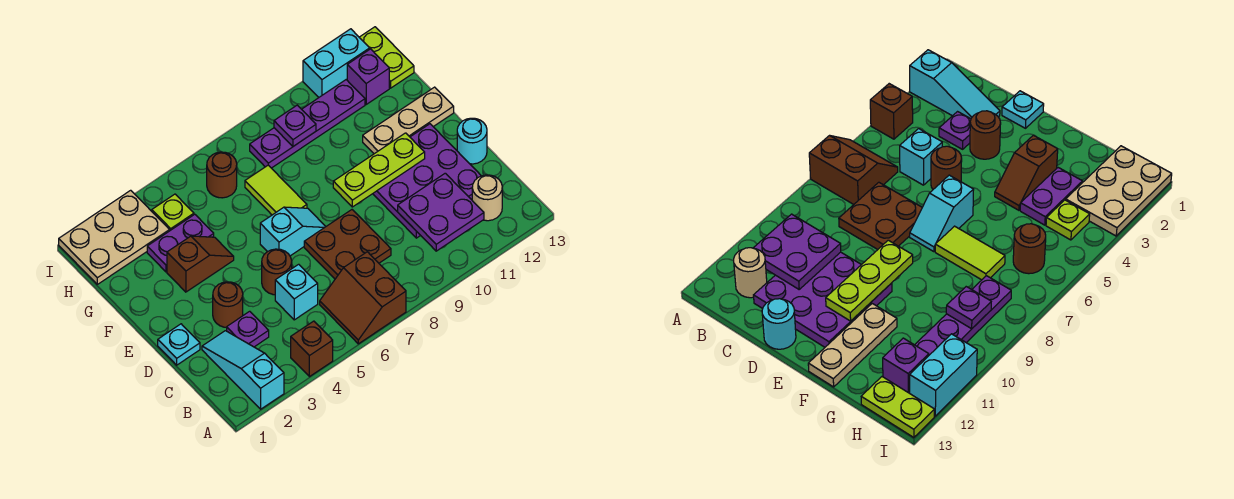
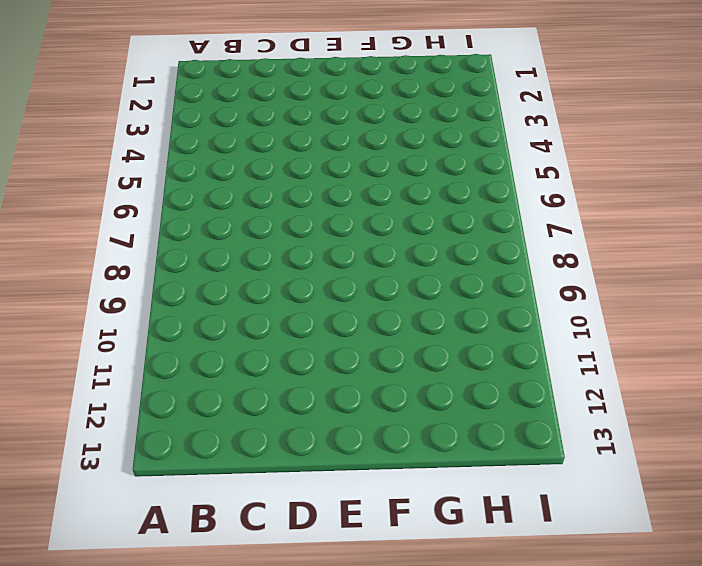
none -> cyan slope A2:C2 level 1 top A
none -> brown brick A4 level 1
none -> brown slope A6:B7 level 1 top 7

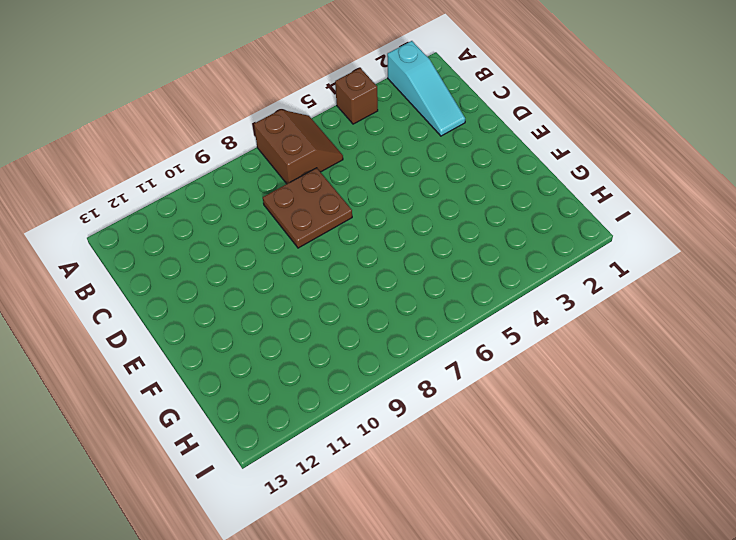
none -> tan round brick B12 level 1
none -> purple plate C3 level 1
none -> cyan brick C5 level 1

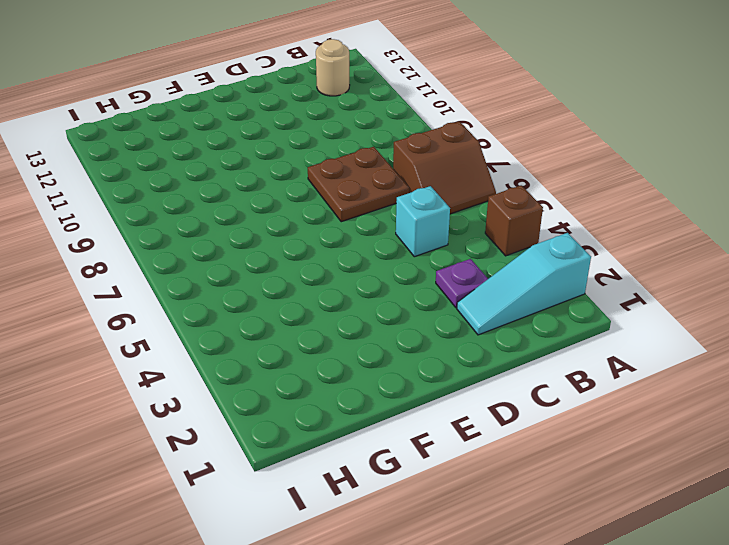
none -> purple plate C10:E12 level 1
none -> cyan plate D1 level 1
none -> brown round brick D3 level 1

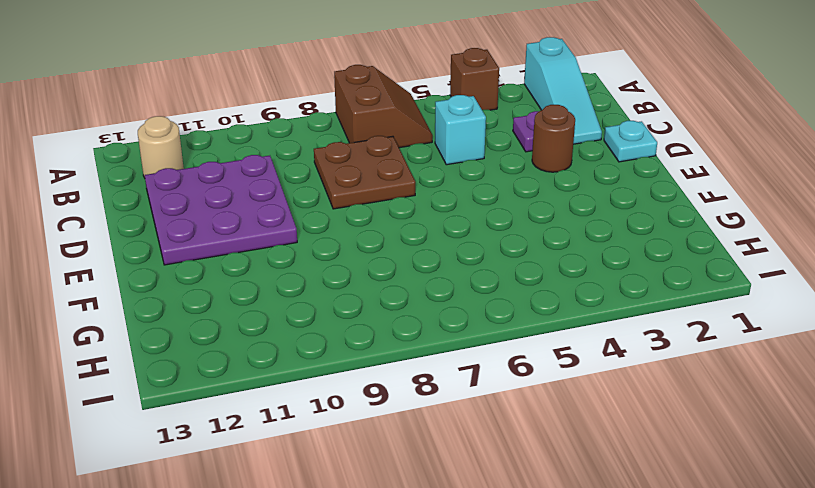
none -> brown round brick D5 level 1
none -> cyan round brick D13 level 1
none -> cyan slope E6:E7 level 1 top 6

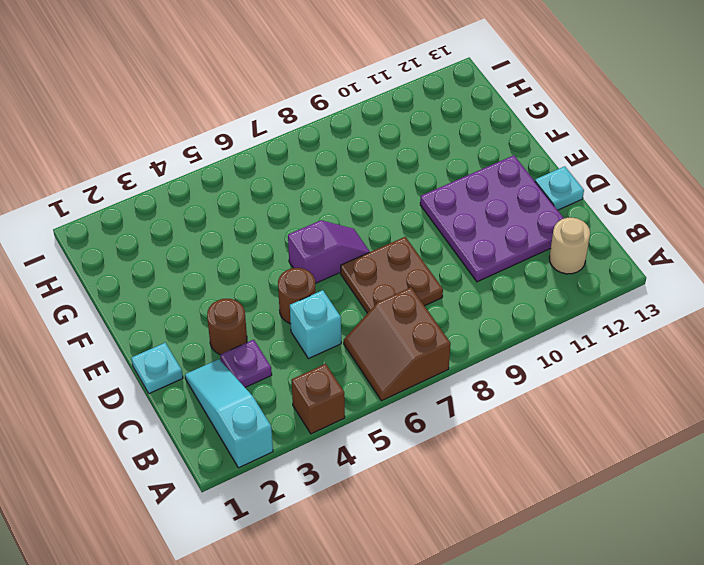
cyan plate D13 level 1 -> cyan round brick D13 level 1
purple slope E6:E7 level 1 top 6 -> cyan slope E6:E7 level 1 top 6
none -> brown slope F3:F4 level 1 top 3
none -> lime tile F7:G7 level 1
none -> tan plate F11:F13 level 1

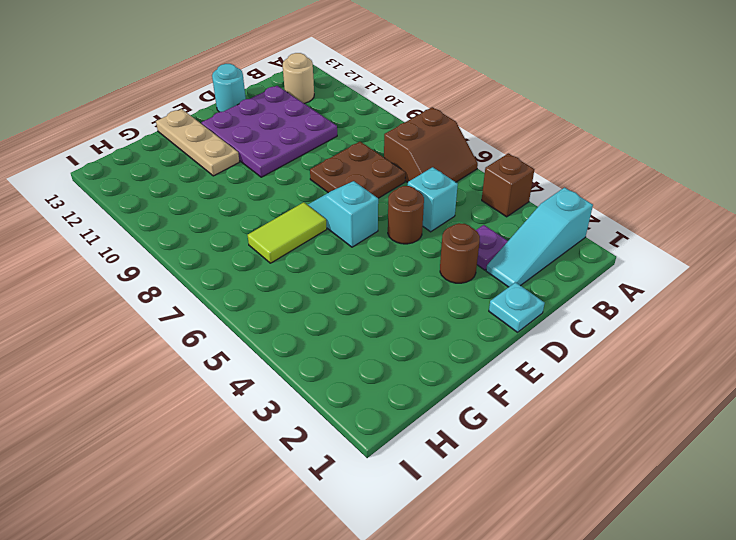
none -> brown slope F3:F4 level 1 top 3
none -> purple plate G3:G4 level 1
none -> tan plate H1:I3 level 1

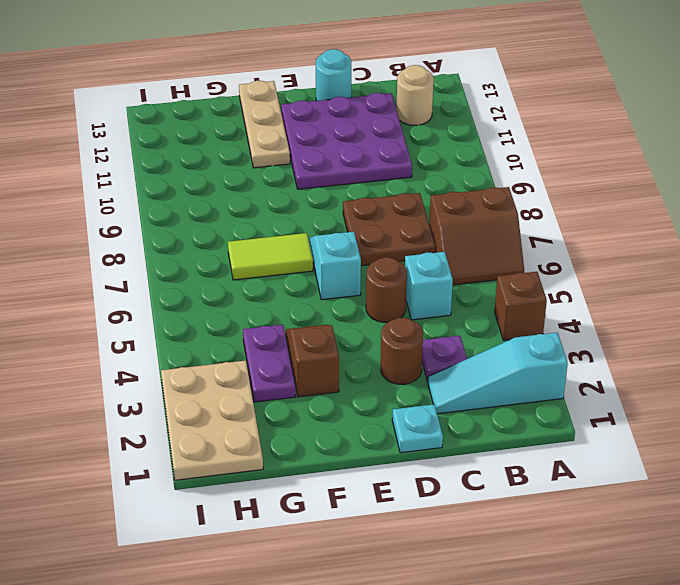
none -> lime plate H4 level 1
none -> brown round brick H6 level 1
none -> purple plate H8:H11 level 1

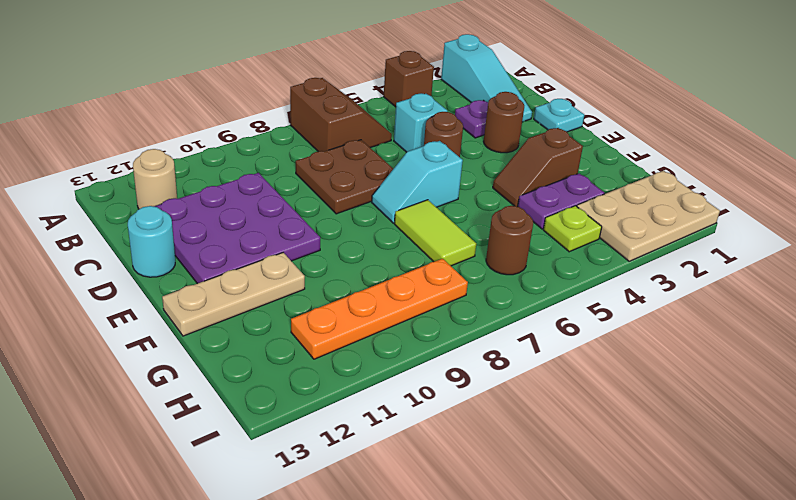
orange plate H8:H11 level 1 -> purple plate H8:H11 level 1
none -> purple brick H12 level 1
none -> lime plate H13:I13 level 1
none -> cyan brick I11:I12 level 1

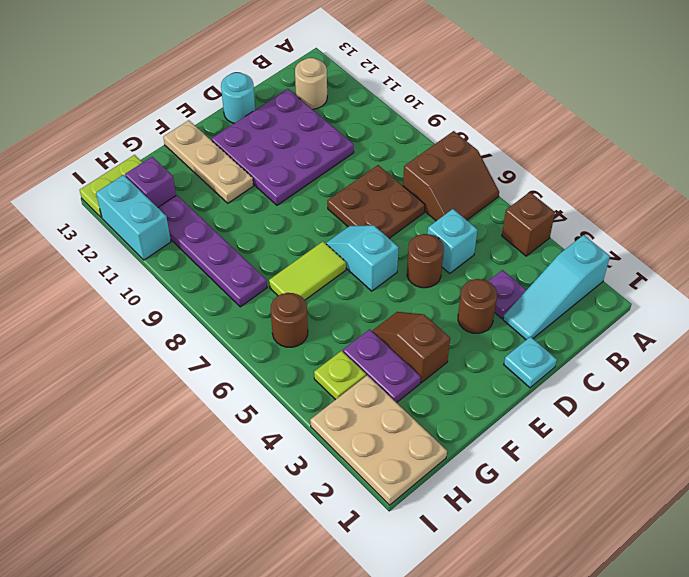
none -> purple plate B10:C11 level 2
none -> lime plate E9:E11 level 2
none -> purple plate H9 level 2

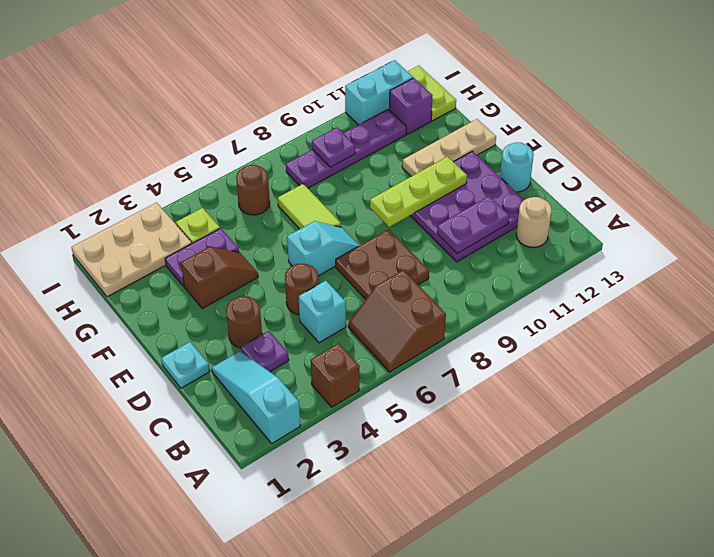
purple plate C10:C11 level 2 -> purple plate B10:C11 level 2

